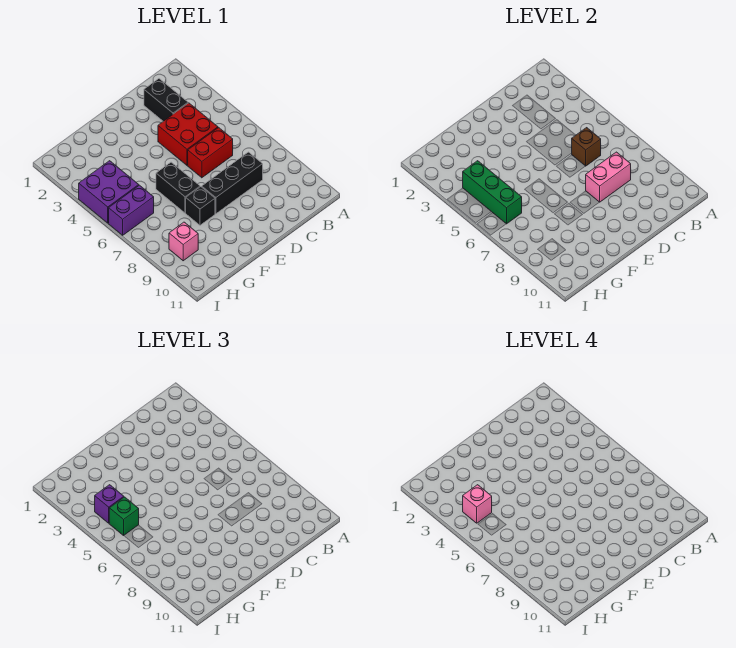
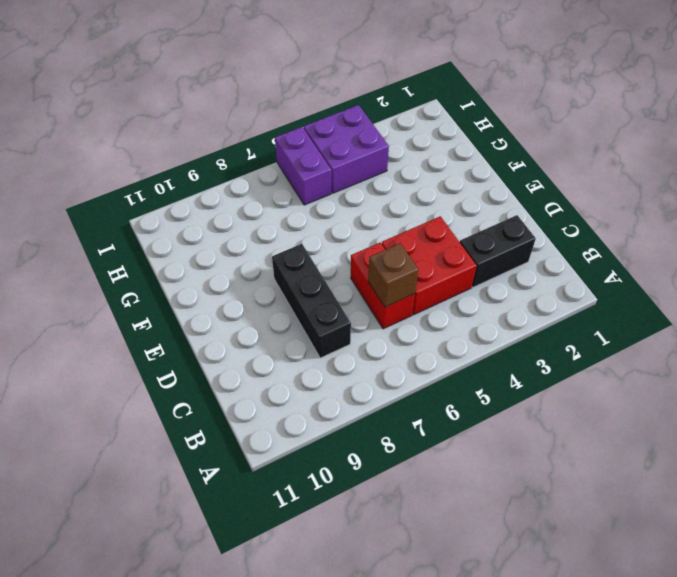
none -> black brick F6:F7 level 1
none -> black brick F8 level 1
none -> pink brick H9 level 1

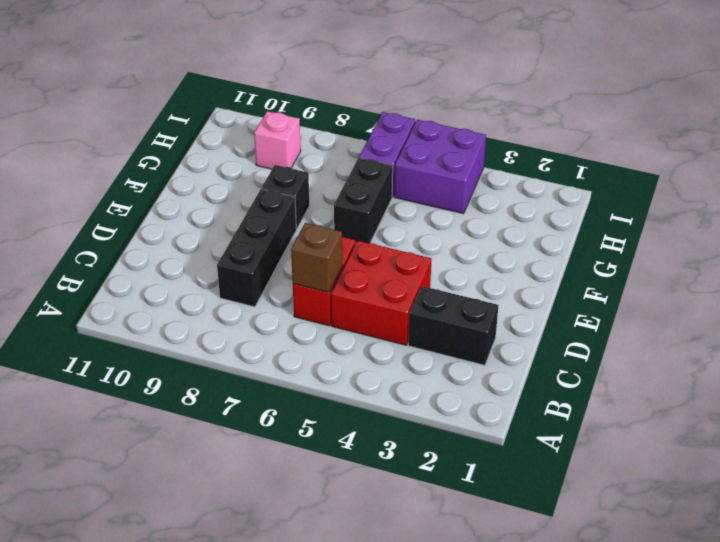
black brick F6:G6 level 1 -> black brick F6:F7 level 1
none -> pink brick C8:D8 level 2
none -> green brick H4:H6 level 2
none -> purple brick H4 level 3

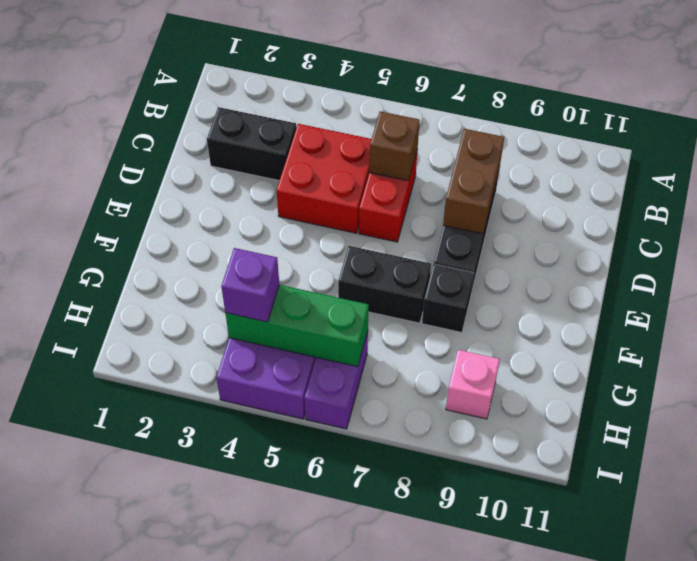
brown brick C8:D8 level 2 -> pink brick C8:D8 level 2
none -> green brick H5 level 3
none -> pink brick H4 level 4

